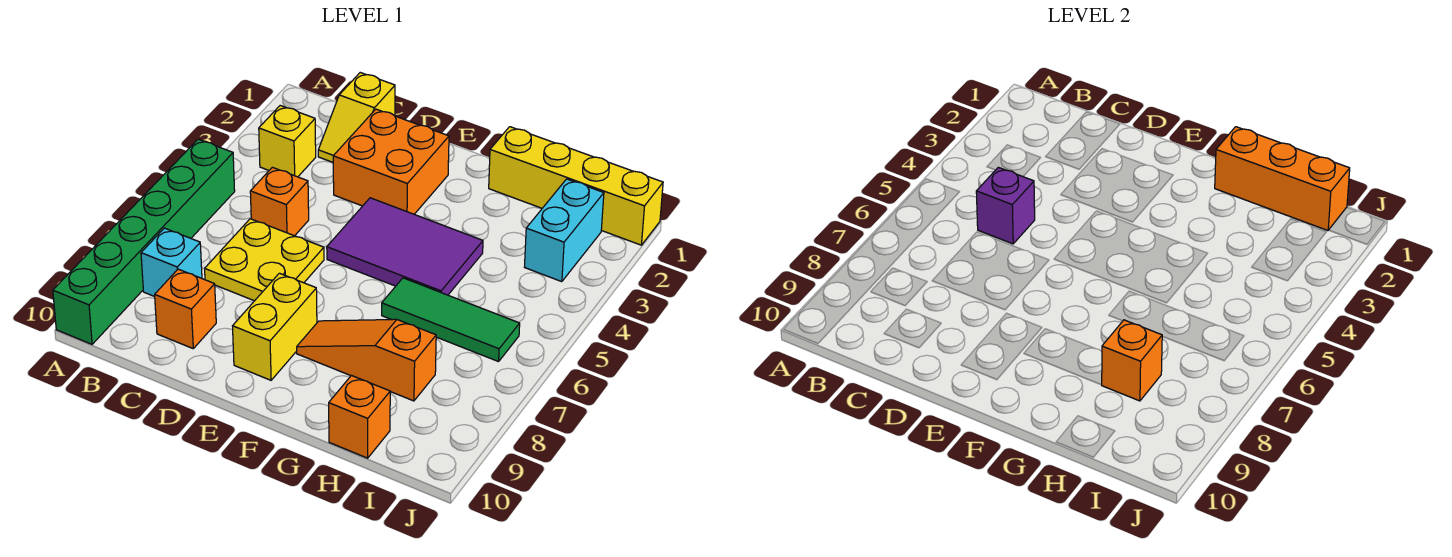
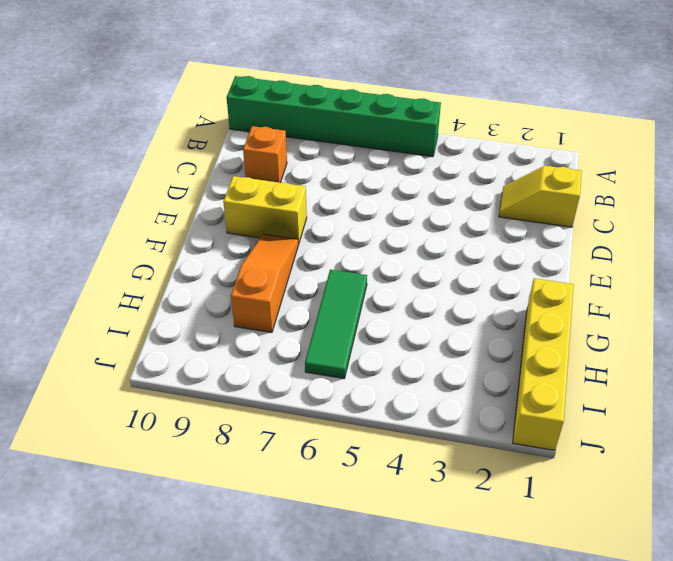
none -> yellow brick B3 level 1
none -> cyan brick B8 level 1
none -> orange brick C5 level 1

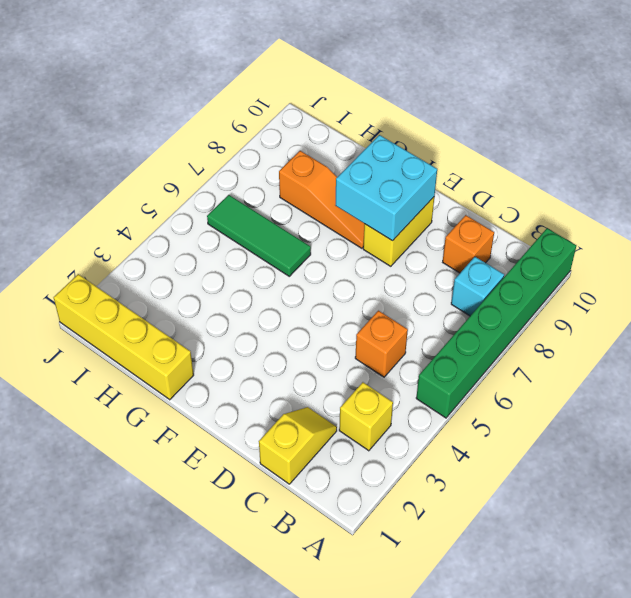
cyan brick E8:F9 level 2 -> none
none -> yellow plate C6:D7 level 1
none -> orange brick D2:E3 level 1
none -> purple tile E4:G5 level 1

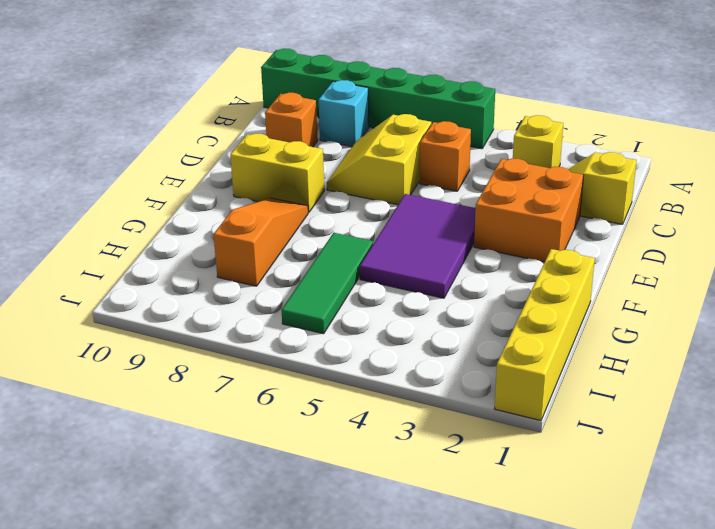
yellow slope C6:D7 level 1 top 6 -> yellow plate C6:D7 level 1
none -> orange brick H10 level 1
none -> cyan brick I2:I3 level 1
none -> purple brick C5 level 2

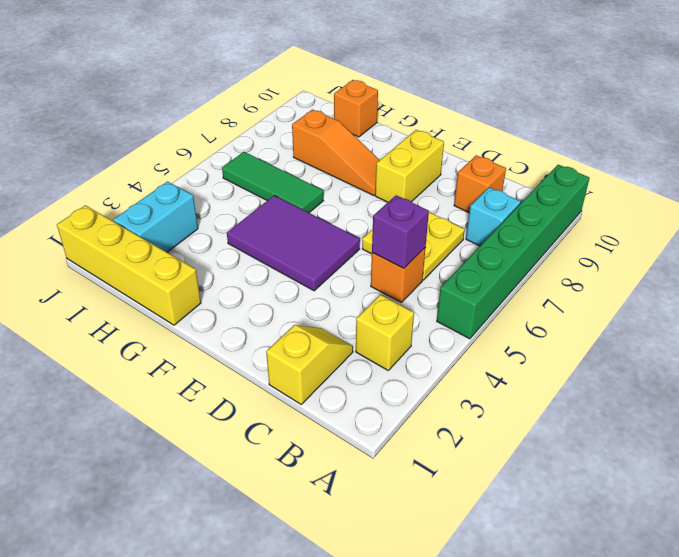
none -> orange brick D2:E3 level 1
none -> orange brick G1:I1 level 2
none -> orange brick H8 level 2

